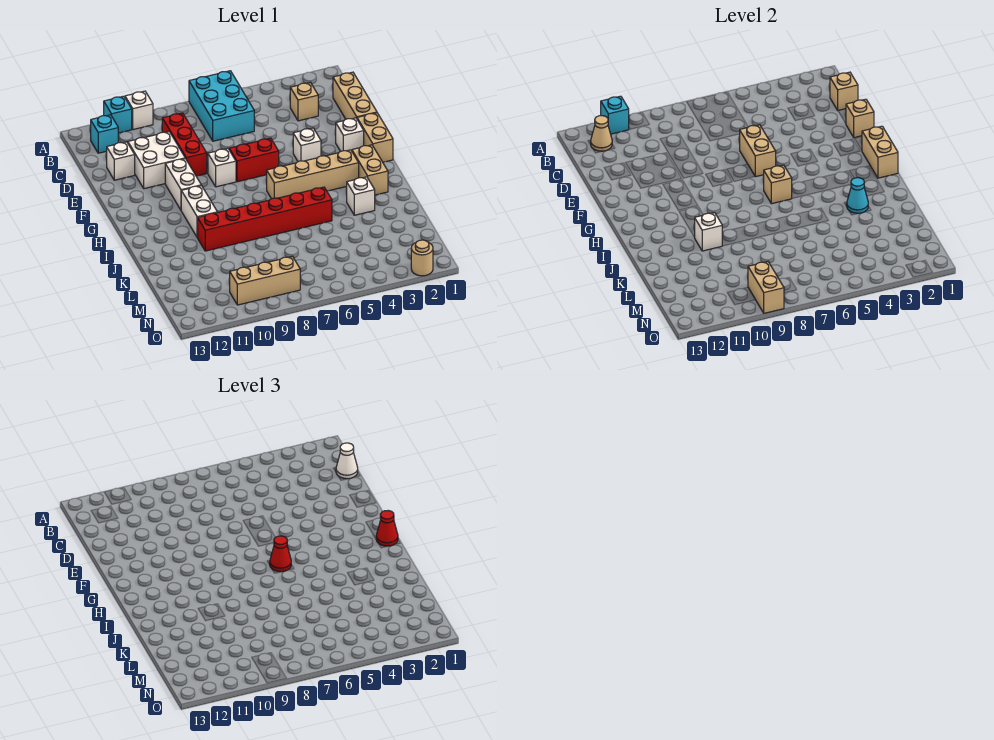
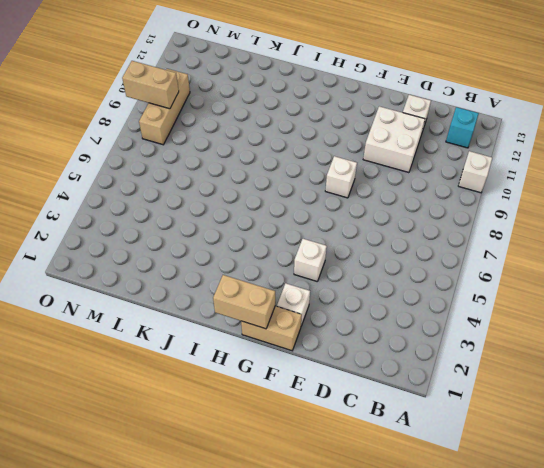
none -> cyan brick A6:C7 level 1
none -> cyan brick A11 level 1
none -> tan brick C1:E1 level 1
none -> tan brick C3 level 1

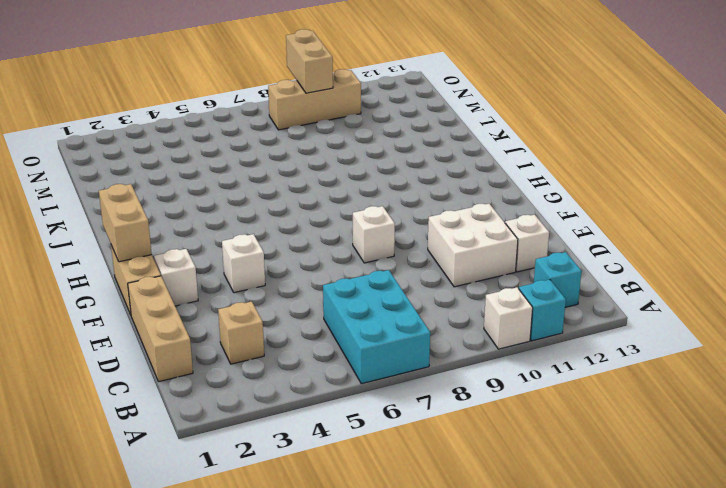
none -> red brick C9:E9 level 1
none -> red brick F6:F7 level 1
none -> white brick F10:G10 level 1
none -> tan brick H2:I2 level 1

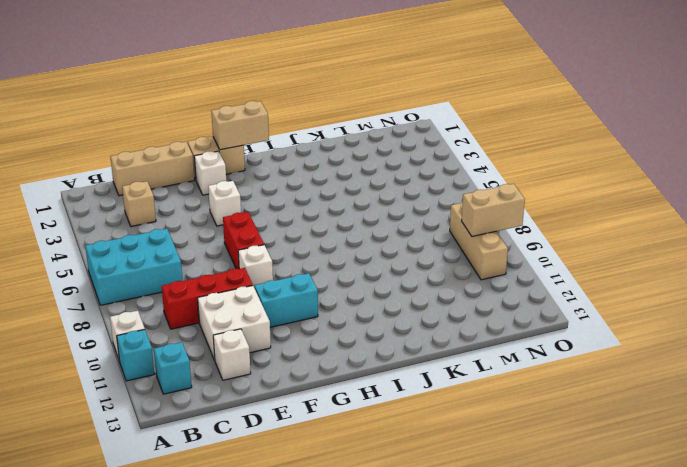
cyan brick F10:G10 level 1 -> white brick F10:G10 level 1
none -> tan brick H2:I2 level 1
none -> tan brick H3:H6 level 1
none -> white brick H10:I10 level 1
none -> white brick J3 level 1

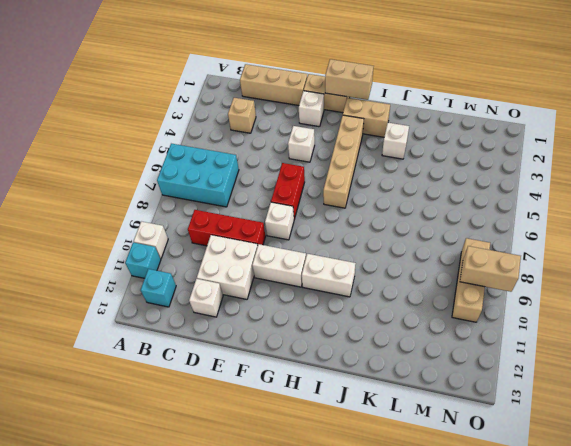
none -> red brick J5:J10 level 1
none -> tan round brick O2 level 1
none -> cyan brick A11 level 2
none -> tan cone B12 level 2

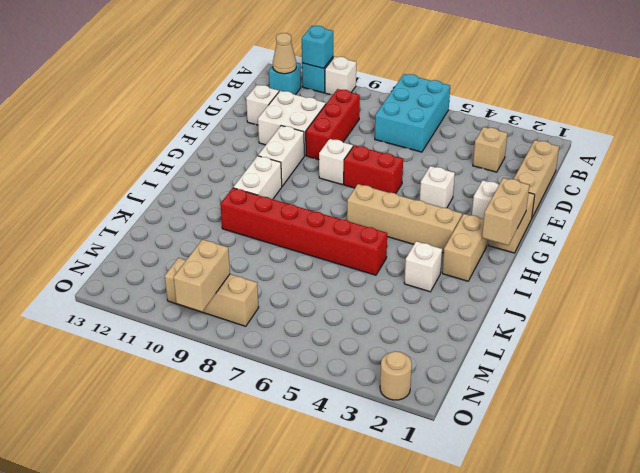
none -> tan brick C1 level 2
none -> tan brick E1 level 2
none -> tan brick E6:F6 level 2
none -> tan brick H6 level 2

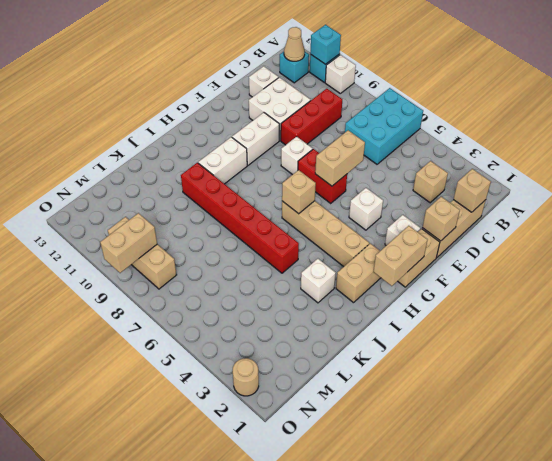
none -> cyan cone J3 level 2
none -> white brick J10 level 2
none -> white cone C1 level 3
none -> red cone H1 level 3

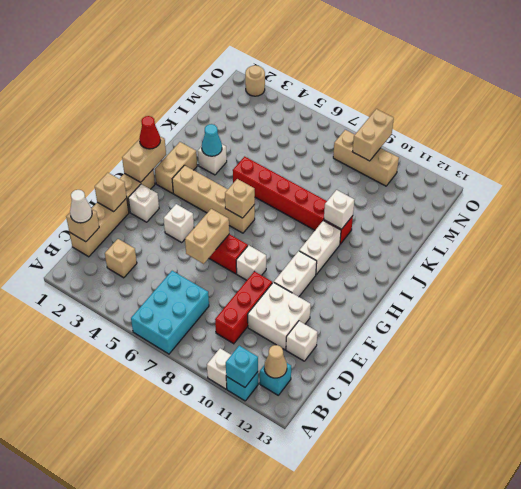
none -> red cone H6 level 3

